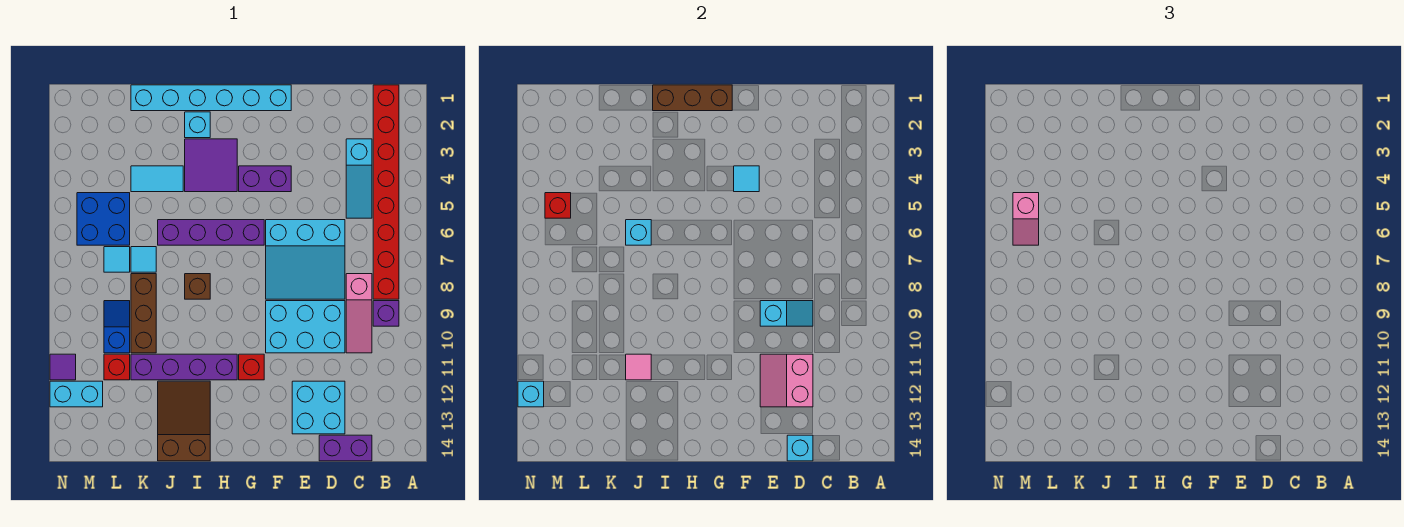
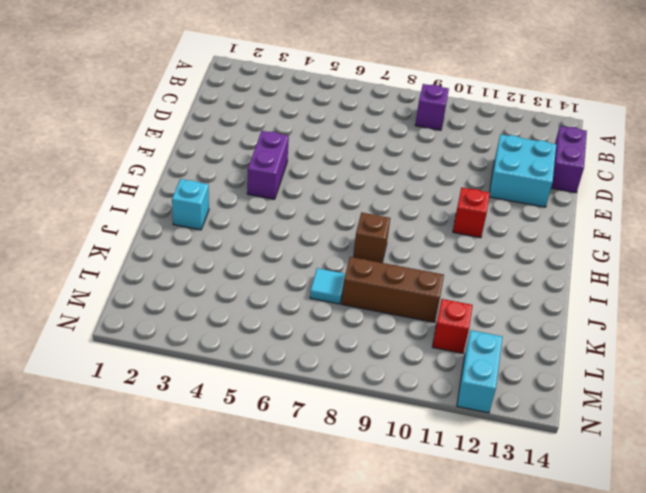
none -> red brick B1:B8 level 1
none -> cyan slope C3:C5 level 1 top 3
none -> pink slope C8:C10 level 1 top 8
none -> cyan slope D6:F8 level 1 top 6

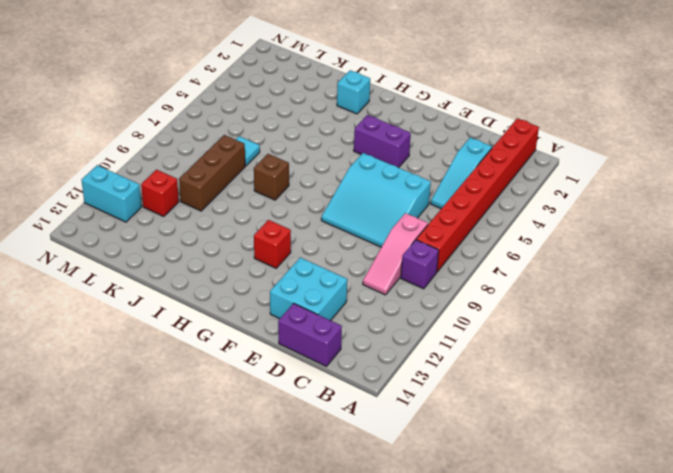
none -> cyan brick D9:F10 level 1
none -> cyan brick F1:K1 level 1
none -> purple brick G6:J6 level 1
none -> purple tile H3:I4 level 1

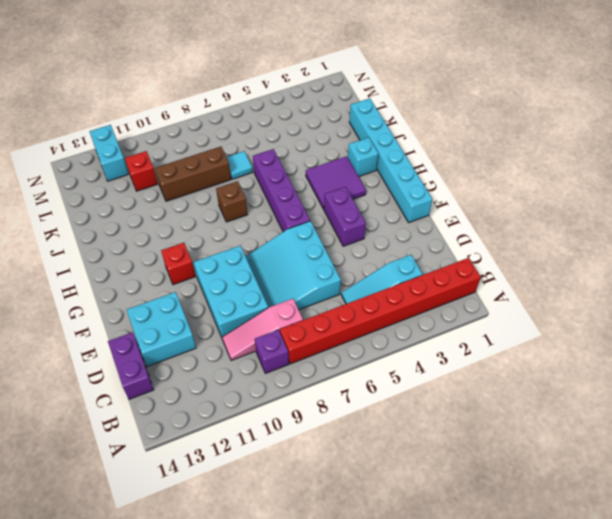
none -> purple brick H11:K11 level 1
none -> brown slope I12:J14 level 1 top 14
none -> cyan tile J4:K4 level 1
none -> blue brick L5:M6 level 1

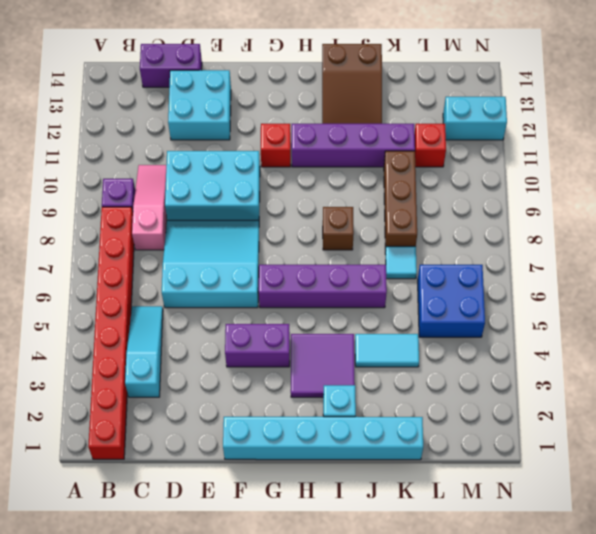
none -> cyan tile L7 level 1
none -> blue slope L9:L10 level 1 top 10
none -> purple tile N11 level 1
none -> cyan slope D9:E9 level 2 top E

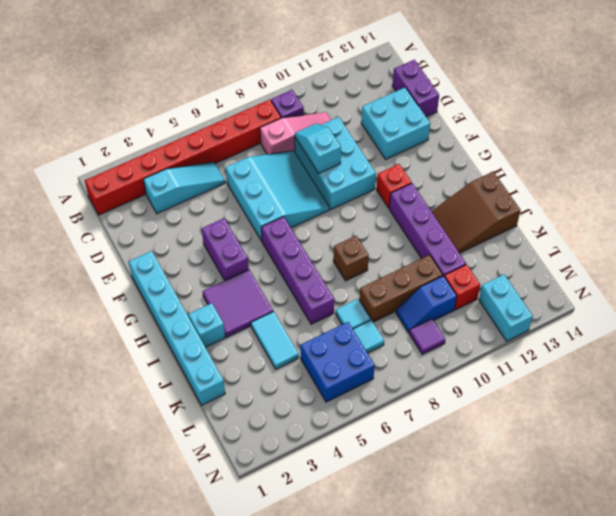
purple tile M9 level 1 -> purple tile N11 level 1
none -> pink slope D11:E12 level 2 top D
none -> cyan brick D14 level 2
none -> cyan tile F4 level 2
none -> brown brick G1:I1 level 2

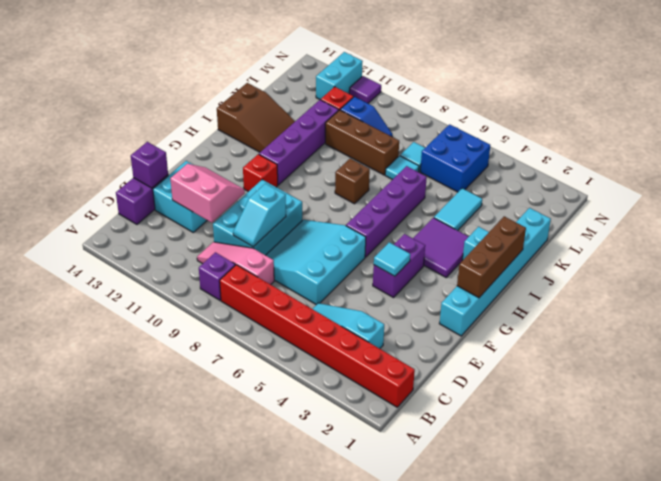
purple brick D14 level 2 -> cyan brick D14 level 2
none -> cyan brick J6 level 2
none -> pink tile J11 level 2
none -> red brick M5 level 2
none -> cyan brick N12 level 2

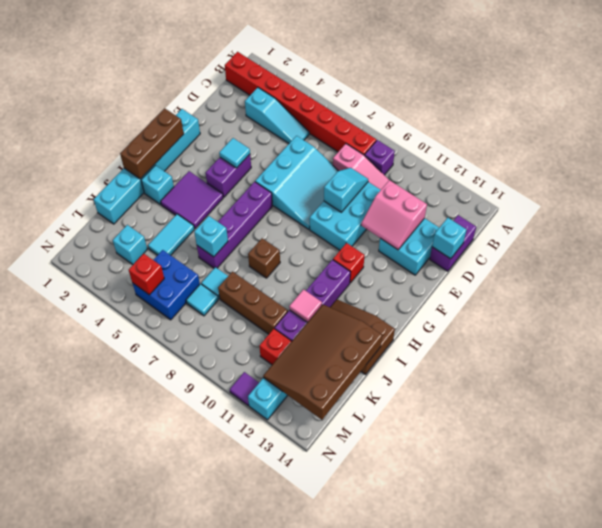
brown slope J12:M14 level 2 top 14 -> none
cyan brick L3 level 1 -> cyan brick N12 level 2
none -> blue slope L9:L10 level 1 top 10
none -> pink slope M5:M6 level 3 top 5

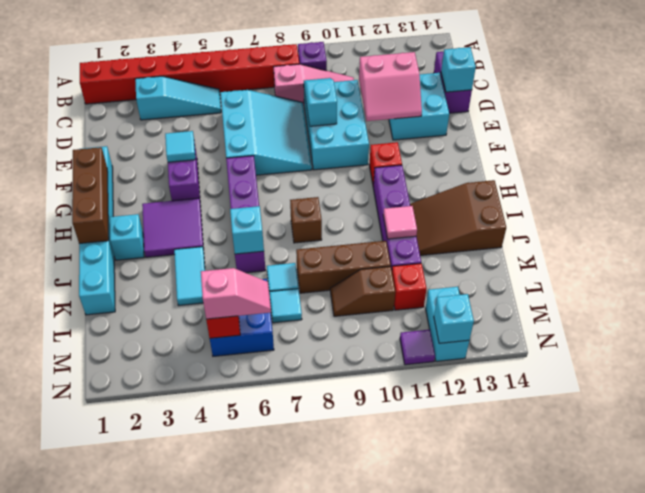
brown slope L9:L10 level 1 top 10 -> blue slope L9:L10 level 1 top 10

